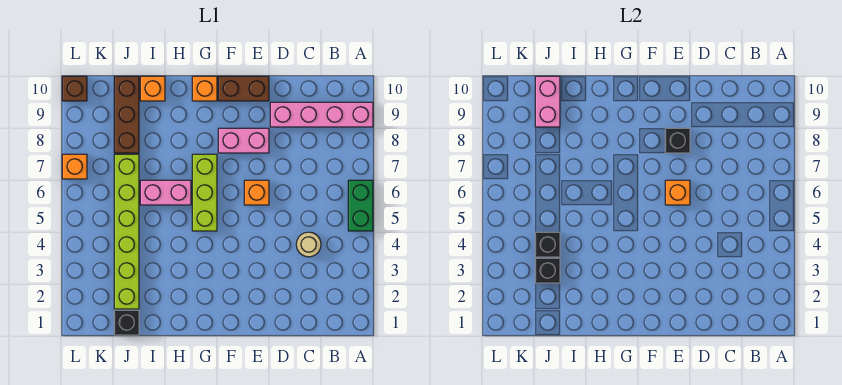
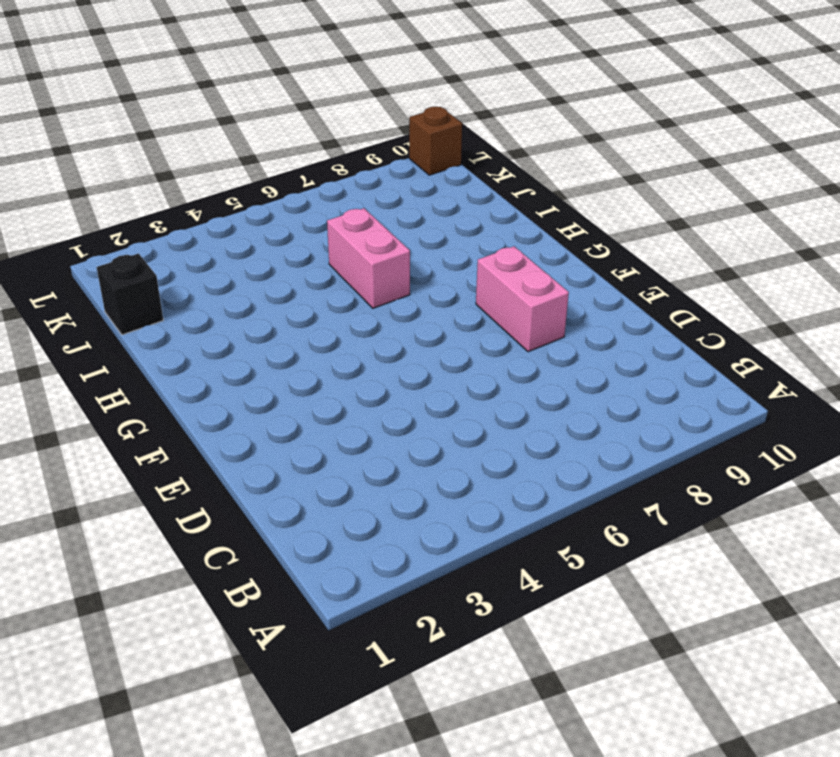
none -> green brick A5:A6 level 1
none -> pink brick A9:D9 level 1
none -> tan round brick C4 level 1

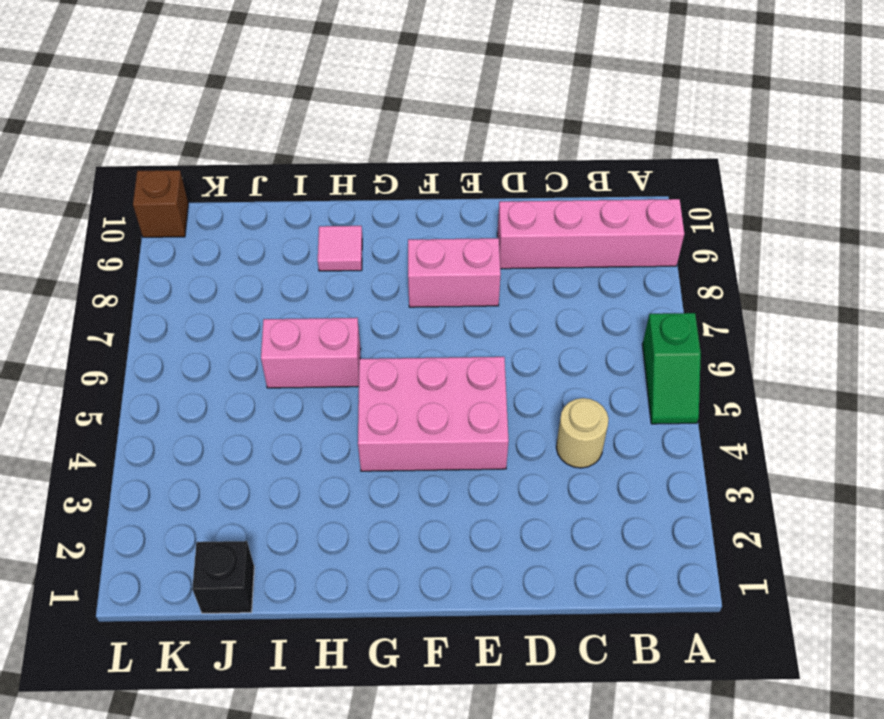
green slope A5:A6 level 1 top 6 -> green brick A5:A6 level 1
pink brick E4:G5 level 1 -> lime brick G5:G7 level 1
pink tile H9 level 1 -> none
none -> orange brick E6 level 1
none -> brown brick E10:F10 level 1
none -> orange brick G10 level 1

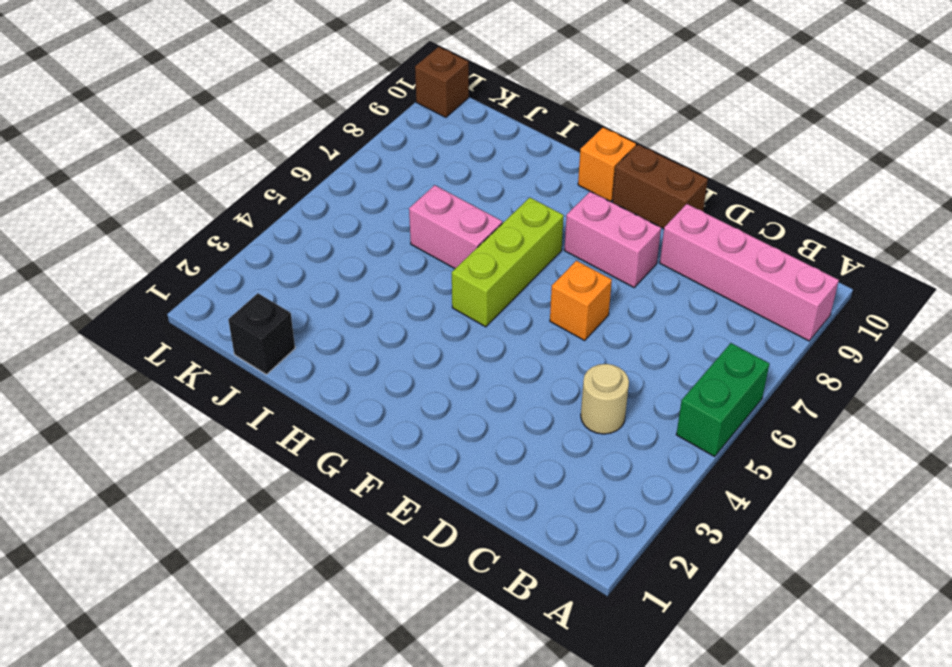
none -> orange brick I10 level 1
none -> lime brick J2:J7 level 1
none -> brown brick J8:J10 level 1

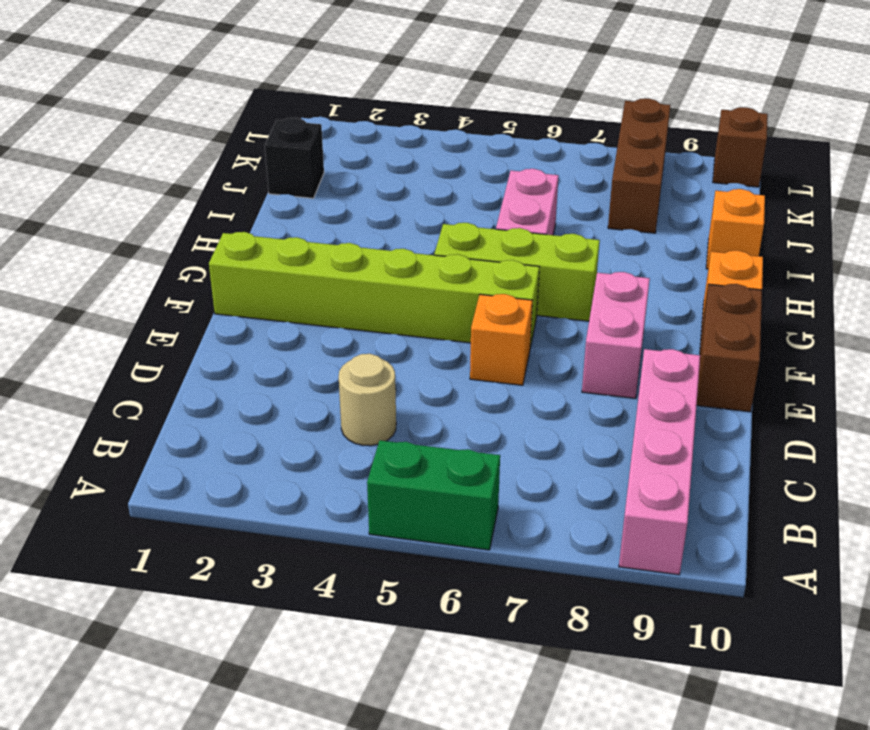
lime brick F1:F6 level 1 -> lime brick J2:J7 level 1
brown brick J8:L8 level 1 -> brown brick J8:J10 level 1
none -> orange brick L7 level 1
none -> orange brick E6 level 2
none -> black brick E8 level 2

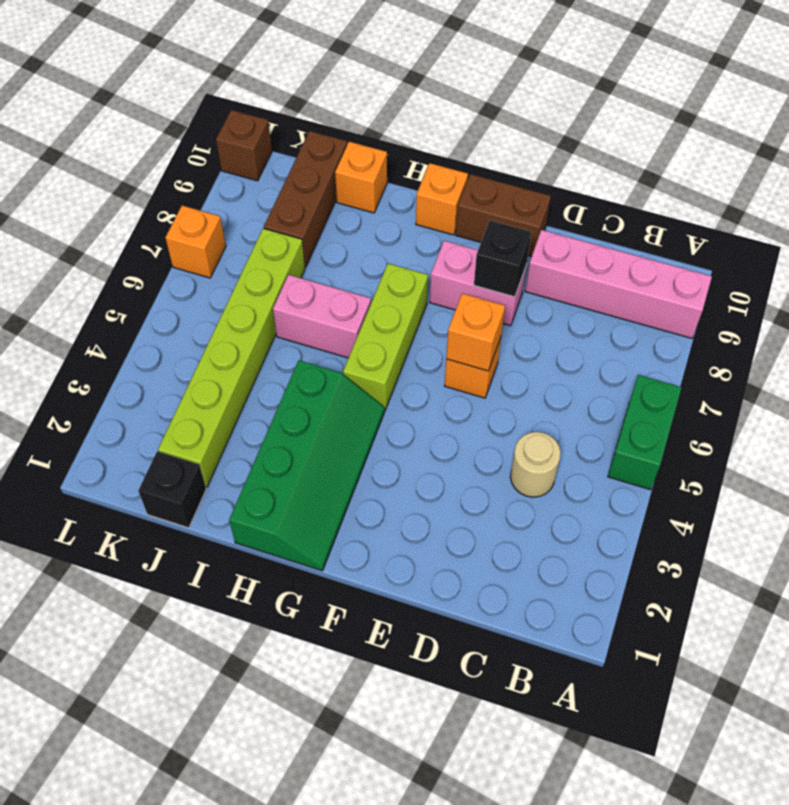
green slope G1:H4 level 1 top H -> none
none -> black brick J3 level 2
none -> black brick J4 level 2
none -> pink brick J9:J10 level 2

